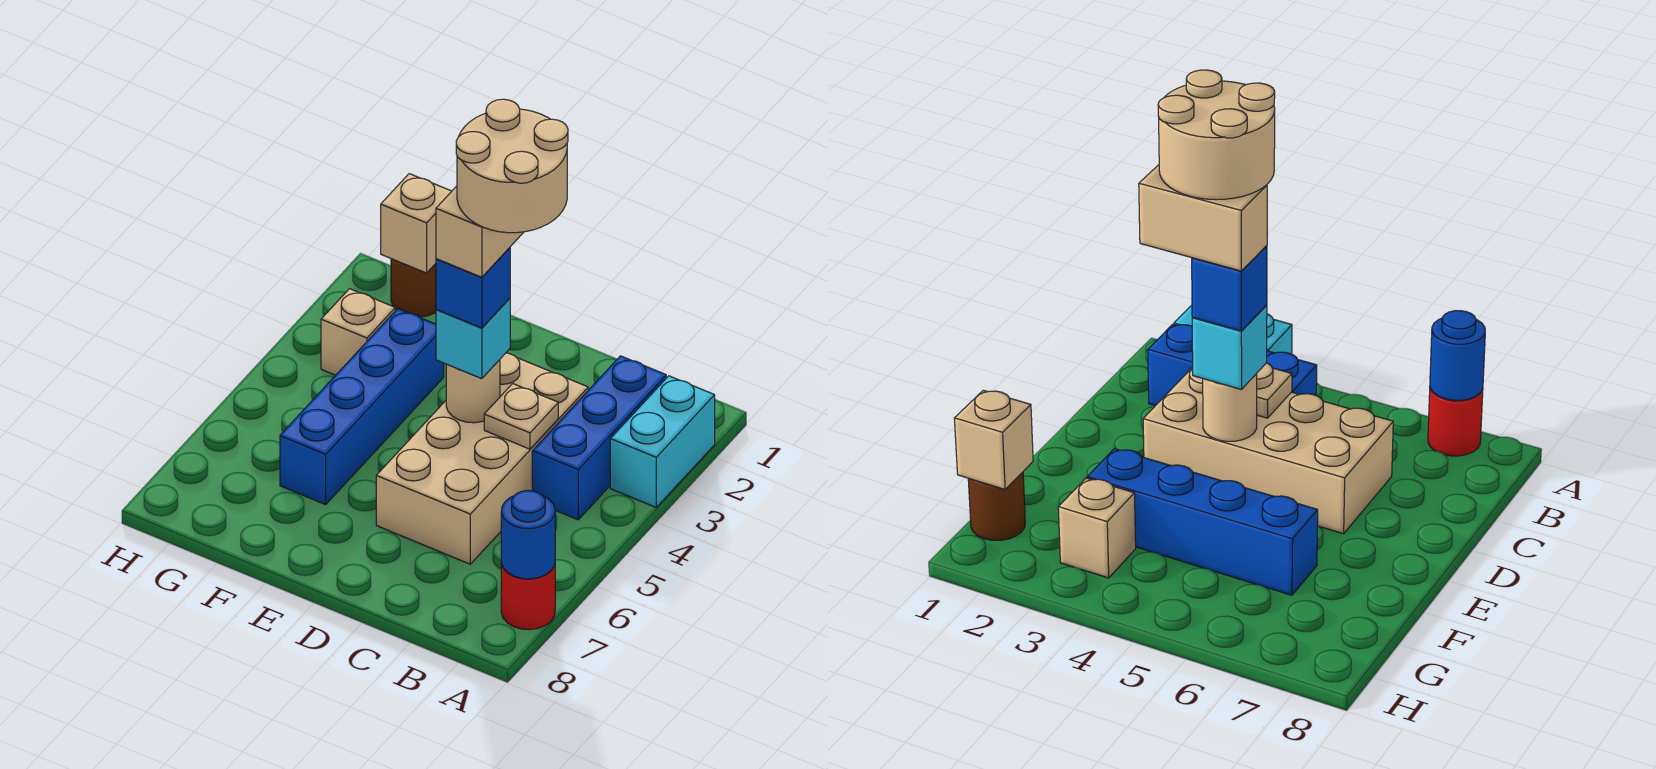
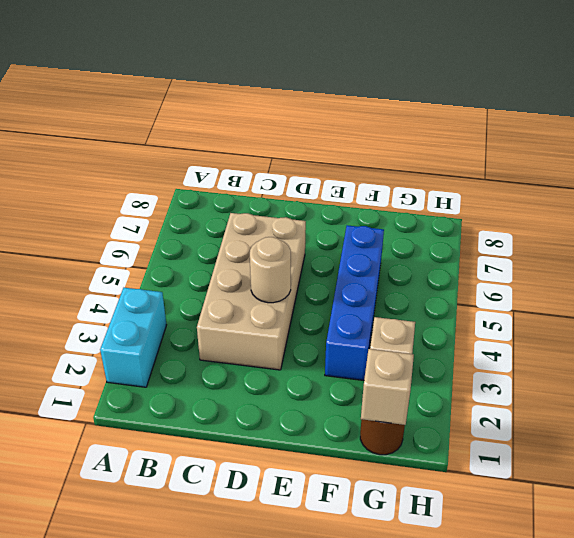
none -> red round brick A7 level 1
none -> blue brick B2:B4 level 1
none -> blue round brick A7 level 2

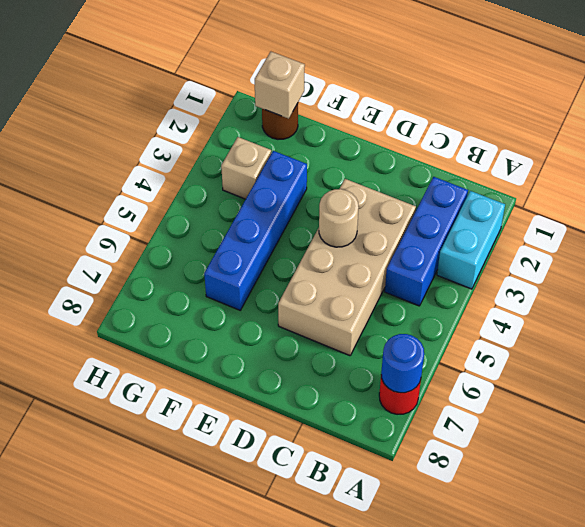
none -> tan plate C4 level 2
none -> cyan brick D4 level 3
none -> blue brick D4 level 4

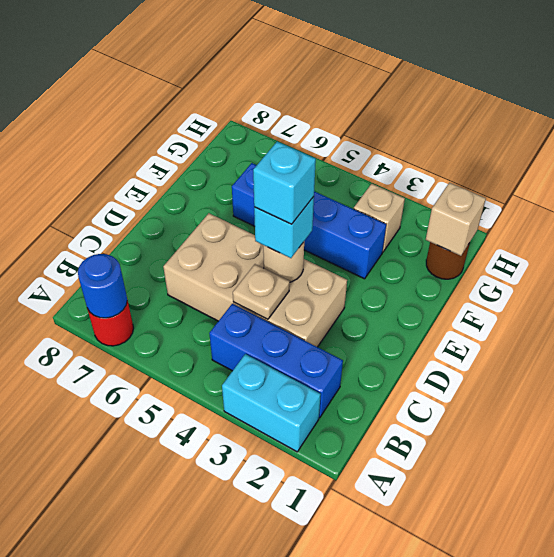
cyan brick D4 level 4 -> blue brick D4 level 4
none -> tan brick D3:D4 level 5
none -> tan round brick C3:D4 level 6

